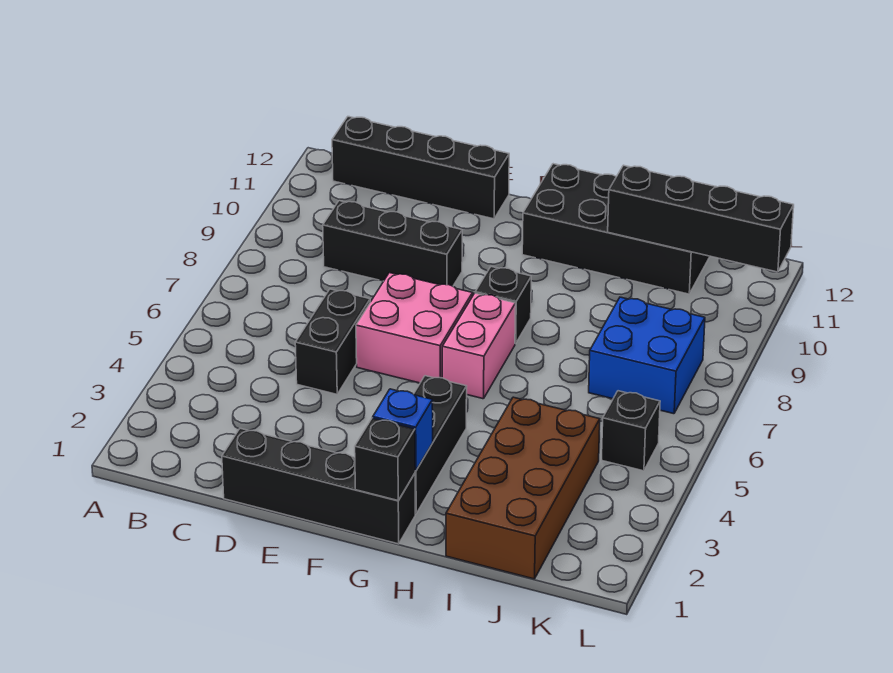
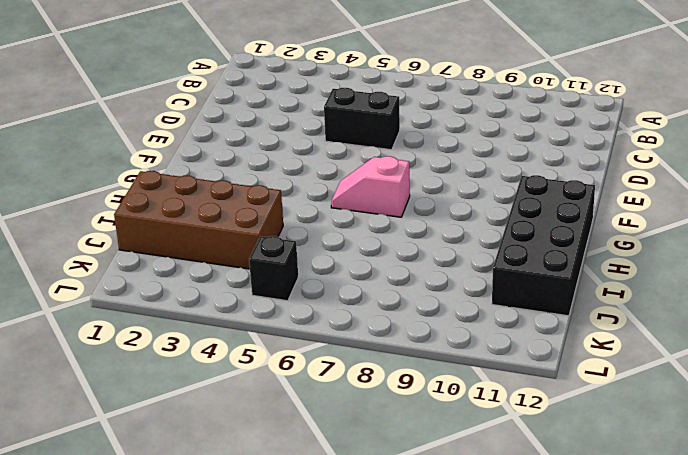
pink slope G6:G7 level 1 top 7 -> pink brick G6:G7 level 1
none -> black brick B12:E12 level 1
none -> black brick C9:E9 level 1
none -> black brick D1:G1 level 1

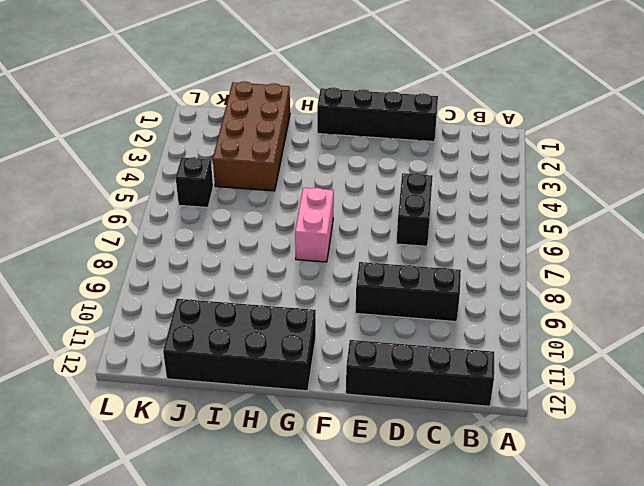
none -> pink brick E6:F7 level 1
none -> black brick G2:G4 level 1
none -> black brick G8 level 1

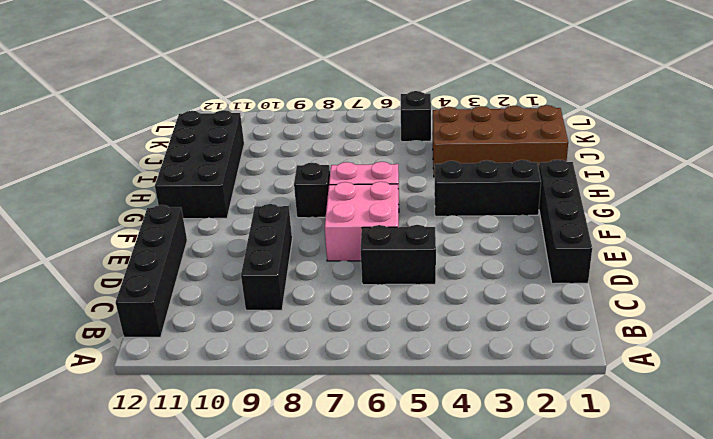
none -> blue brick J7:K8 level 1
none -> black brick G1 level 2
none -> blue brick G2 level 2

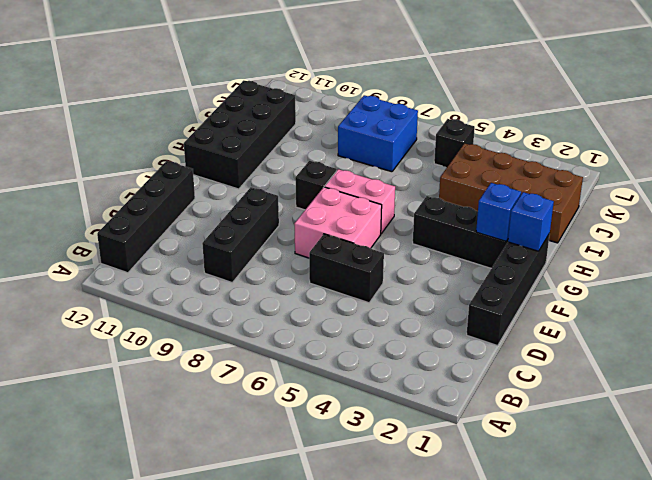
blue brick G1 level 2 -> black brick G1 level 2
none -> black brick I11:L11 level 2

